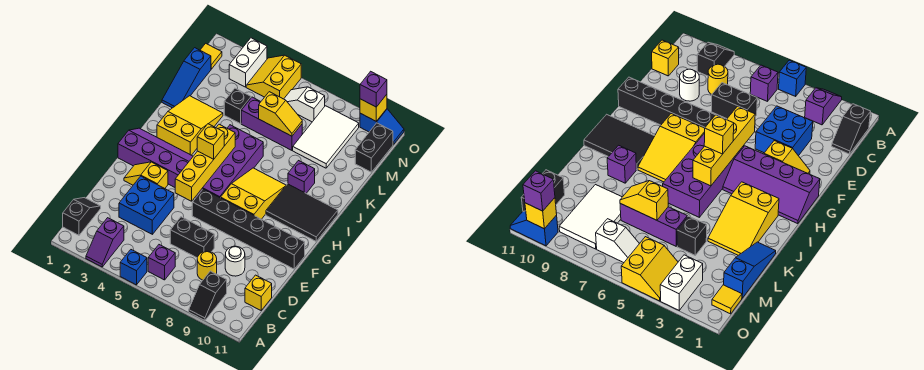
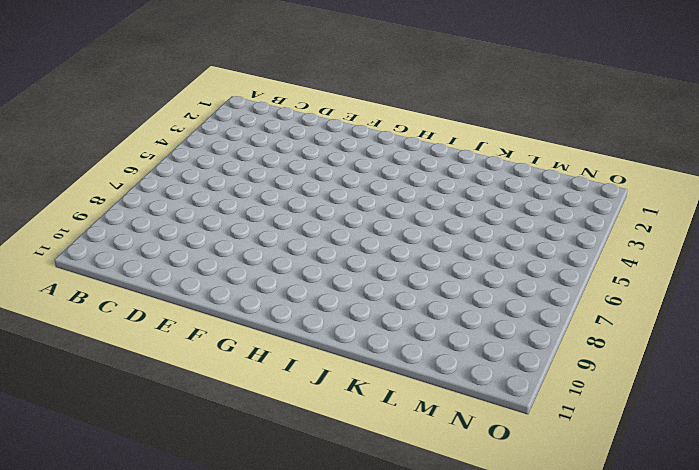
none -> purple slope A3:B3 level 1 top B
none -> blue brick A5 level 1
none -> black slope A9:B9 level 1 top B
none -> black slope B1:C1 level 1 top B

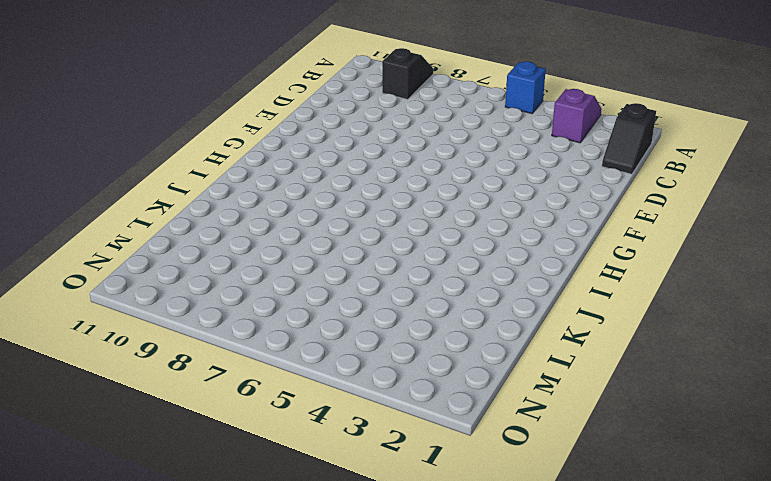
none -> purple brick B6 level 1
none -> yellow round brick C8 level 1
none -> yellow brick C11 level 1
none -> blue brick D3:E4 level 1

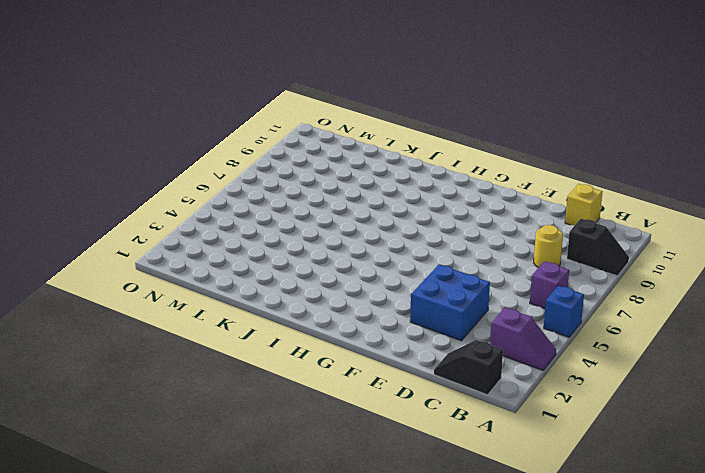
none -> black brick D6:D7 level 1
none -> white round brick D9 level 1
none -> yellow slope F2:F3 level 1 top 3
none -> black brick F6:F11 level 1

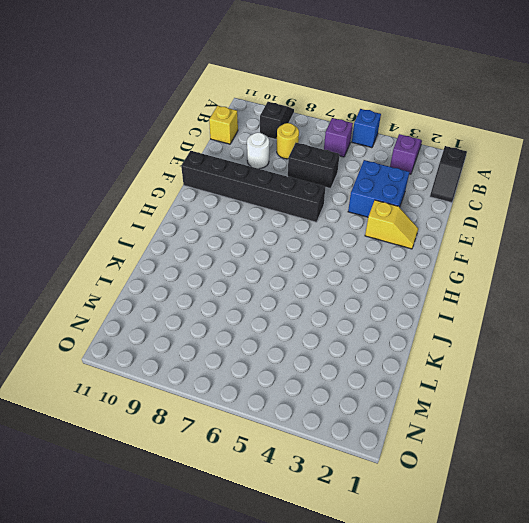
none -> purple slope G1:H4 level 1 top G
none -> purple brick G5:J6 level 1
none -> yellow slope G7:I8 level 1 top G
none -> black tile H9:I11 level 1

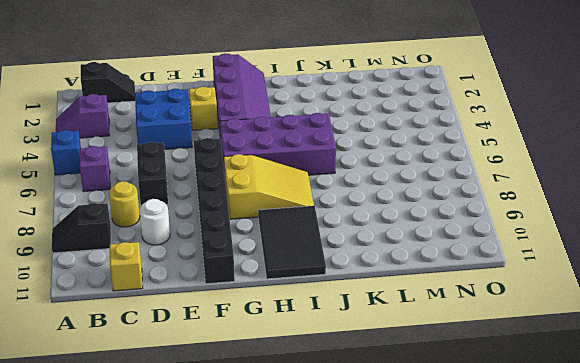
none -> yellow slope I2:K3 level 1 top I
none -> purple brick J9 level 1
none -> blue slope K1:M1 level 1 top M
none -> black brick L4 level 1

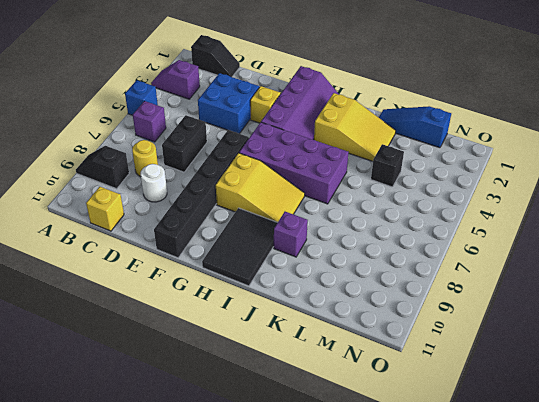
none -> purple brick L5:L7 level 1
none -> white tile L8:N9 level 1
none -> black brick M11:N11 level 1
none -> yellow tile N1 level 1

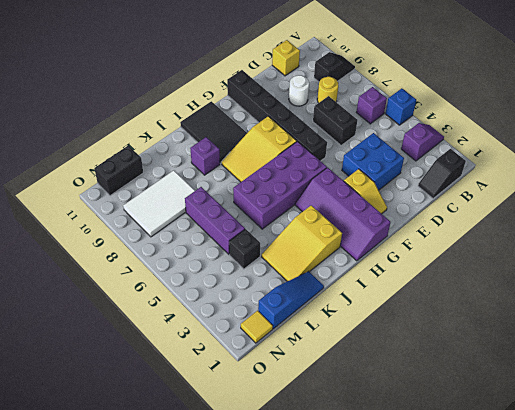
none -> white brick N3:O3 level 1
none -> yellow slope N4:O5 level 1 top 5
none -> white slope N6:N7 level 1 top 7
none -> blue slope O10:O11 level 1 top 10

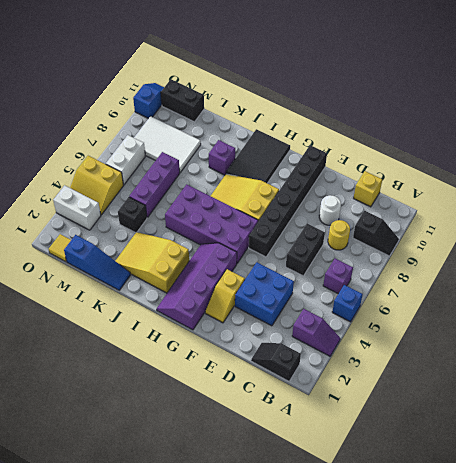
white brick N6:N7 level 1 -> white slope N6:N7 level 1 top 7
none -> yellow brick F5:I5 level 2
none -> yellow slope L6:L7 level 2 top 6
none -> yellow brick O10 level 2
none -> yellow brick H5 level 3

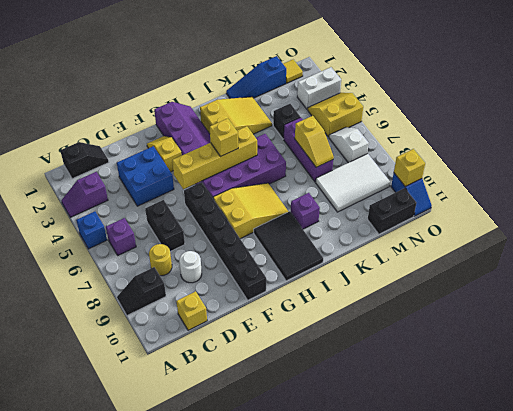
none -> purple brick O10 level 3

